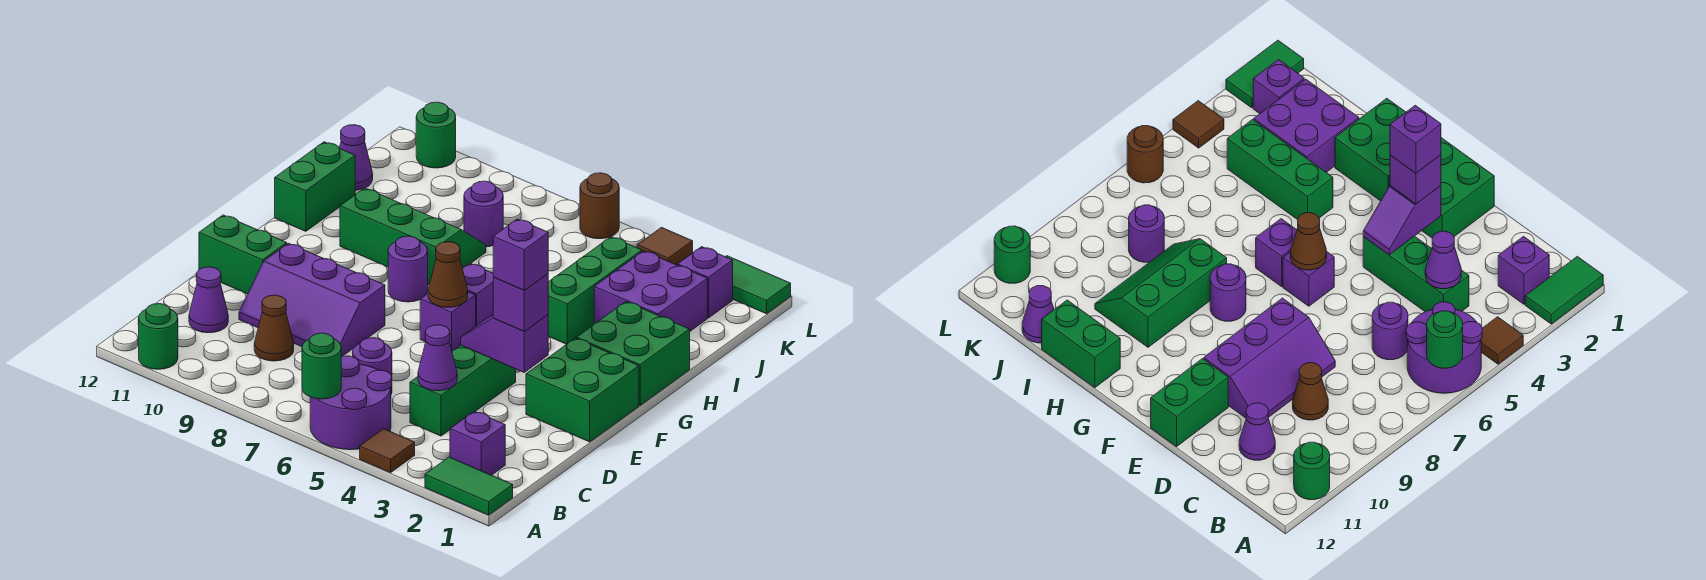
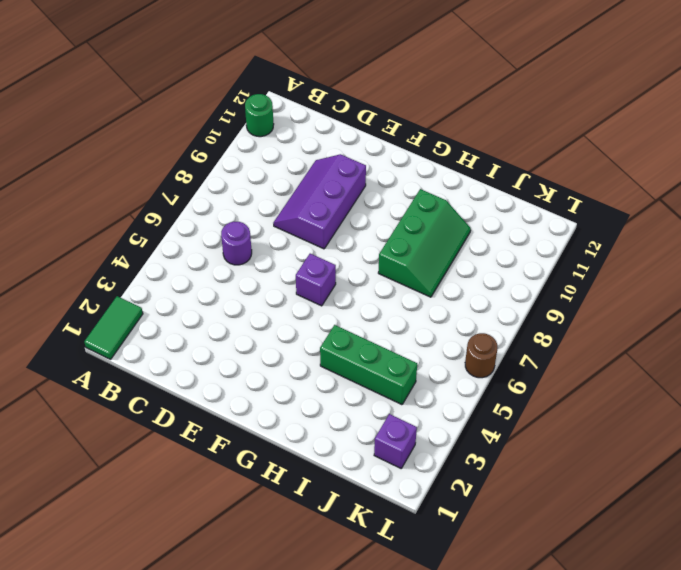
none -> brown tile A4 level 1
none -> purple round brick A5:B6 level 1
none -> purple brick B2 level 1
none -> green brick C4:E4 level 1

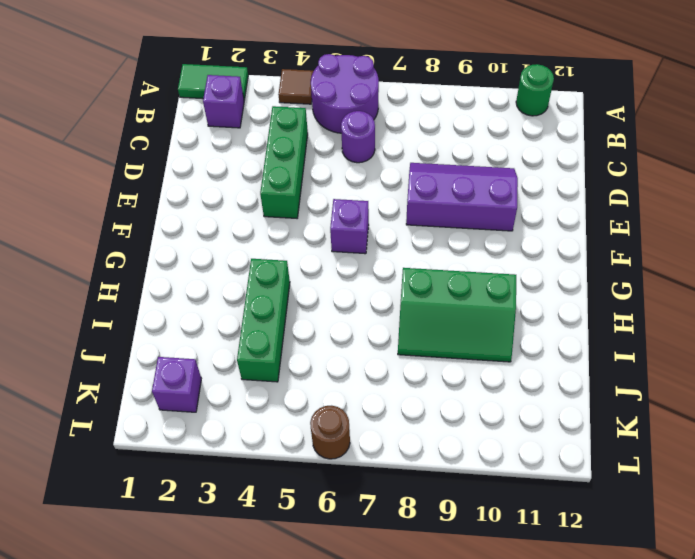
none -> brown cone C9 level 1
none -> purple cone C11 level 1
none -> green brick E1:F2 level 1
none -> green brick E11:E12 level 1

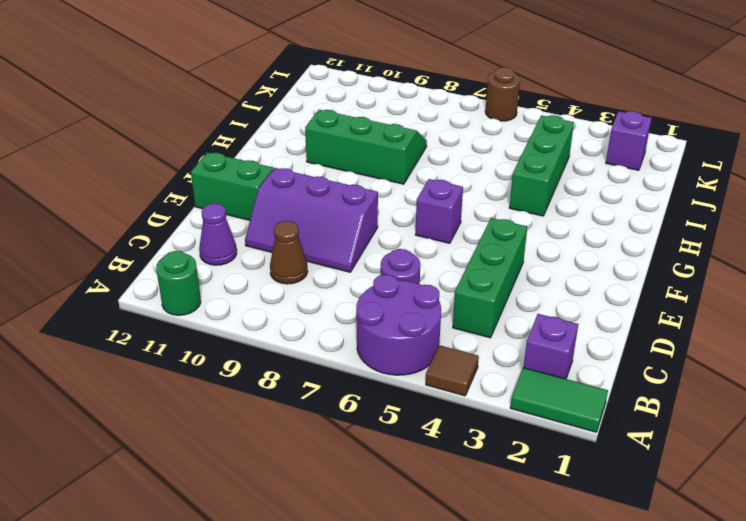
none -> green brick E1:F2 level 1
none -> green brick G1:H2 level 1
none -> purple brick G6 level 1
none -> purple round brick G8 level 1

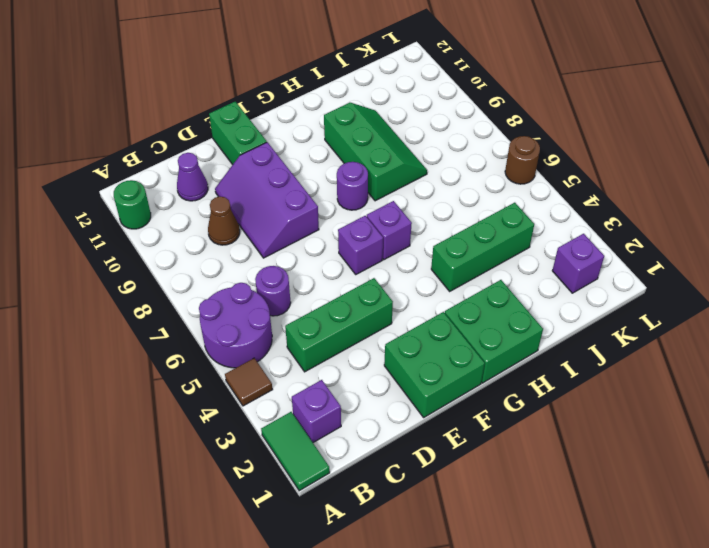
none -> green brick H12:I12 level 1
none -> purple brick I2:J3 level 1
none -> purple round brick J8 level 1
none -> purple cone J12 level 1

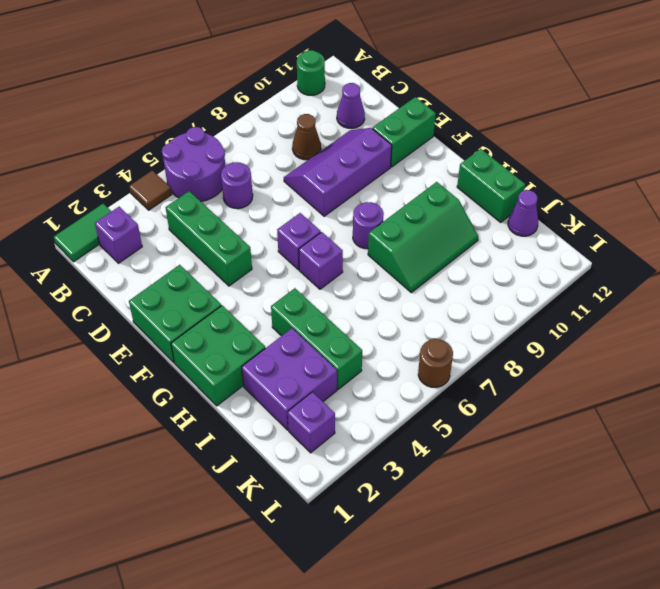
none -> purple round brick J8 level 1
none -> green tile L1:L2 level 1
none -> brown tile L4 level 1
none -> green round brick L11 level 1

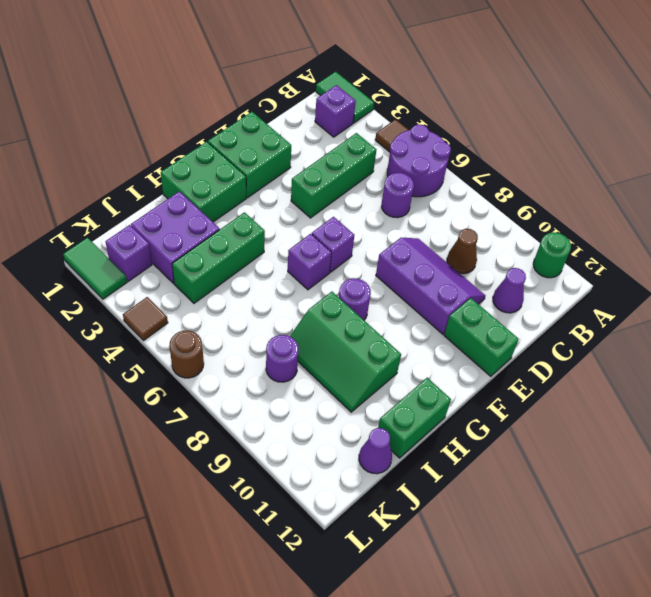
none -> green round brick L11 level 1
none -> green round brick A6 level 2
none -> purple cone C4 level 2
none -> purple slope E3:E4 level 2 top 3

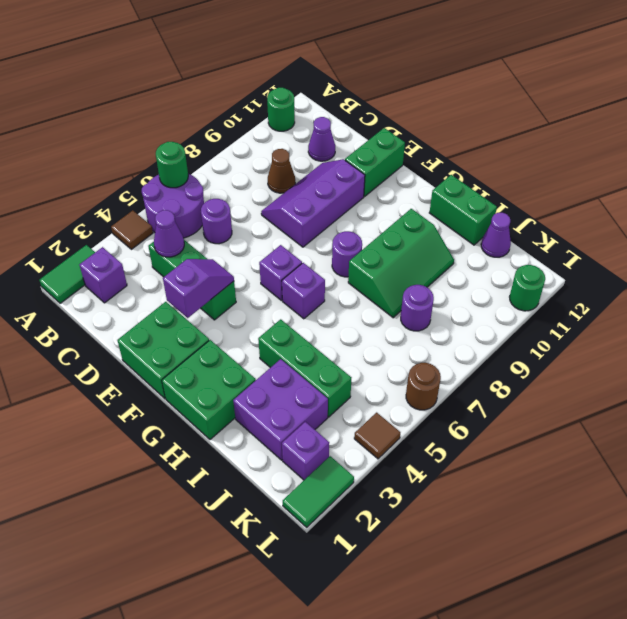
none -> brown cone F6 level 2
none -> purple brick E3 level 3
none -> purple brick E3 level 4

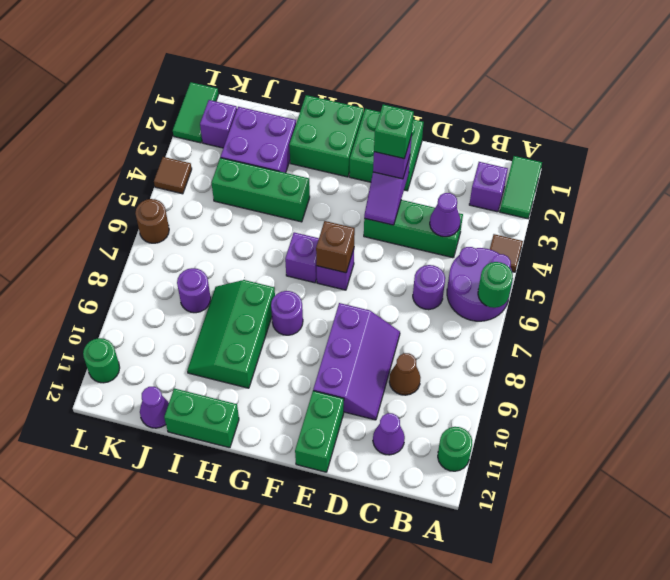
green brick E3 level 4 -> purple brick E3 level 4
brown brick F6 level 2 -> brown cone F6 level 2

